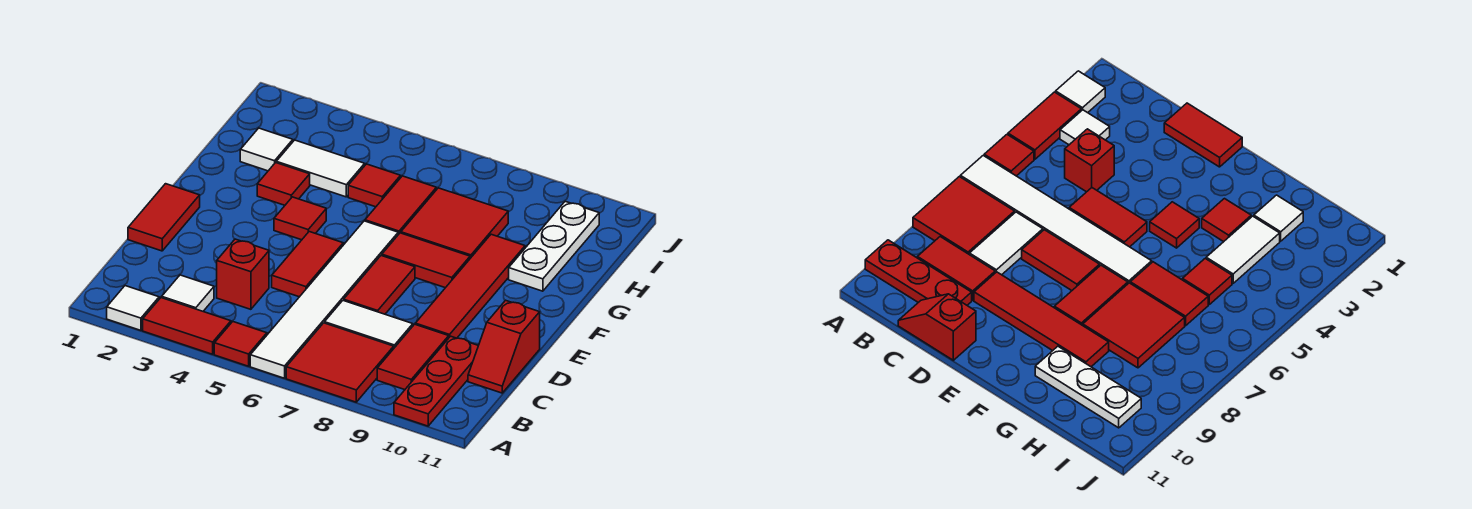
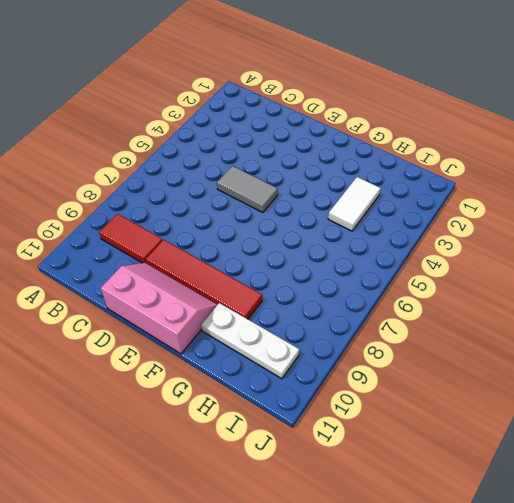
grey tile D5:E5 level 1 -> red tile D5:E5 level 1
pink slope D10:F11 level 1 top 11 -> red slope C11:D11 level 1 top D
none -> white tile A2 level 1
none -> red tile A3:A4 level 1
none -> red tile A5 level 1

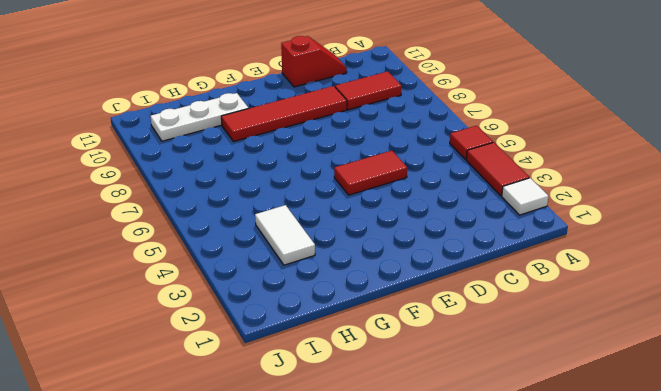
none -> white tile A6:F6 level 1
none -> red tile A7:B8 level 1
none -> red plate A10:C10 level 1

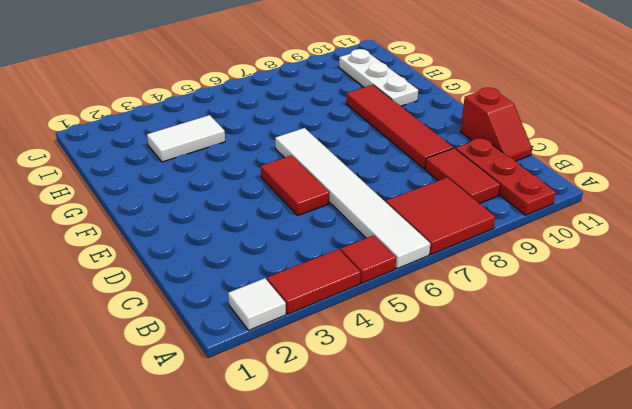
none -> white tile B3 level 1
none -> red brick C4 level 1
none -> white tile C7:C8 level 1

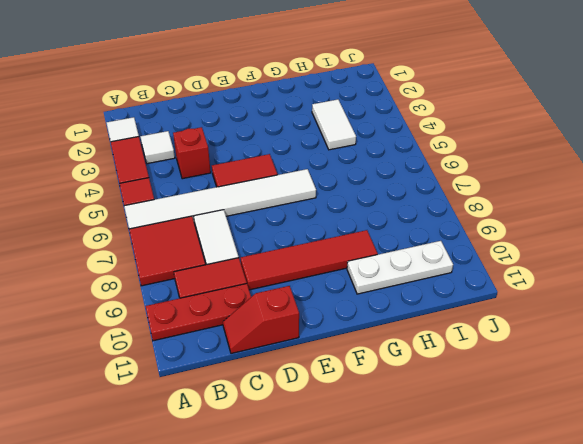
none -> red tile D1:E1 level 1
none -> red tile D7:E7 level 1
none -> red tile F4 level 1

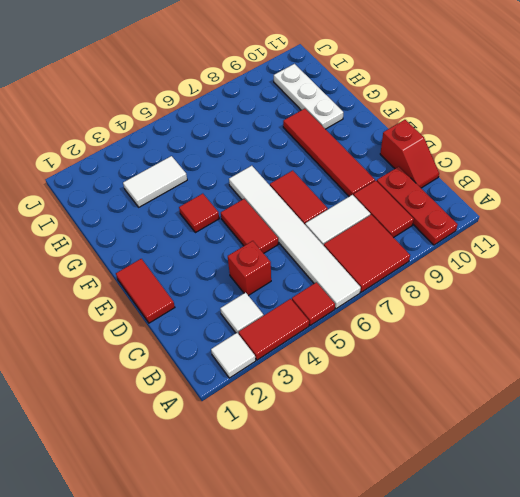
none -> red tile F7:F8 level 1
none -> red tile G3 level 1
none -> red tile G6:H6 level 1

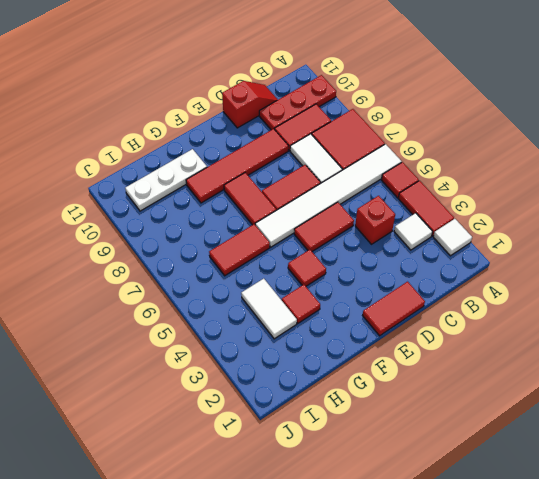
none -> red tile G7:H8 level 1
none -> white tile H2 level 1
none -> red tile H5 level 1

